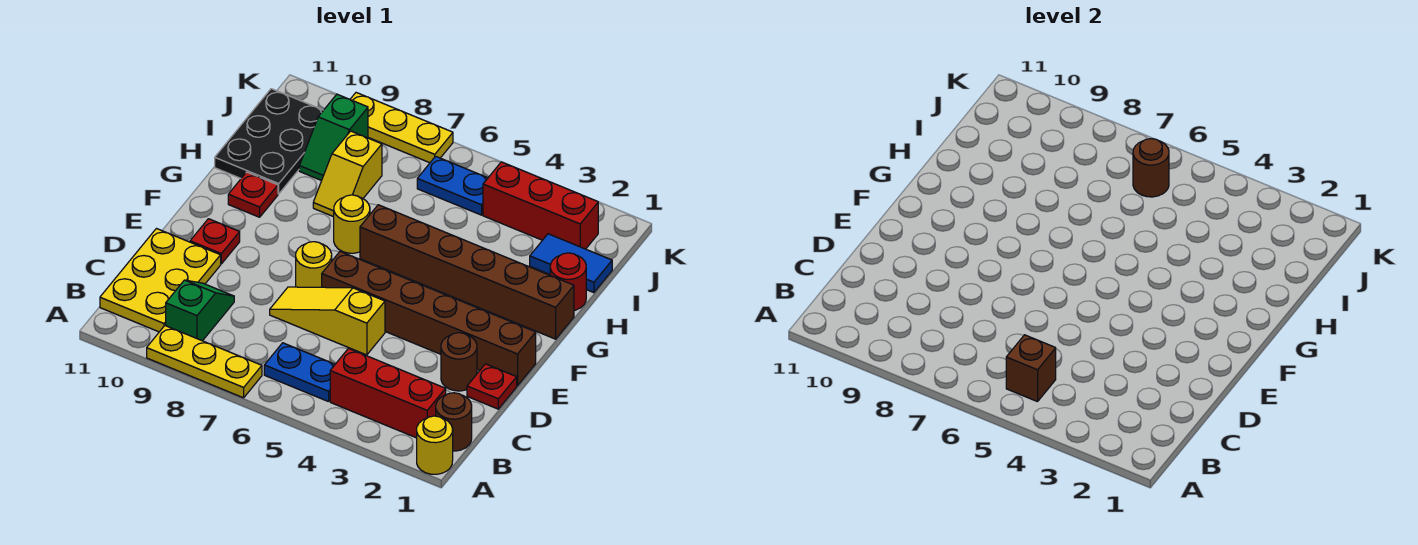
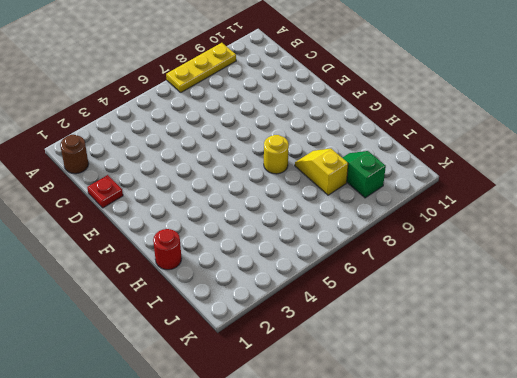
none -> yellow round brick A1 level 1
none -> red brick B2:B4 level 1
none -> blue plate B5:B6 level 1

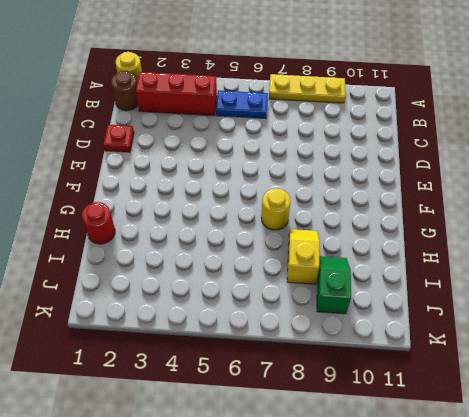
none -> green slope B9:C9 level 1 top B
none -> yellow plate B10:D11 level 1
none -> brown round brick D2 level 1

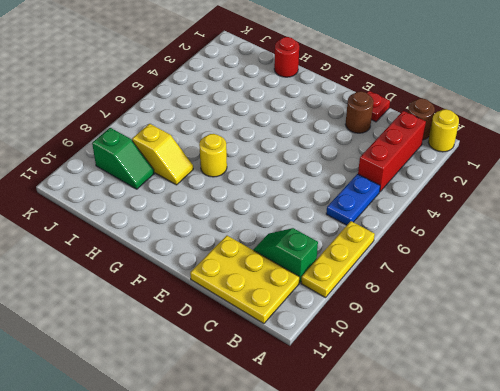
none -> yellow slope D5:D7 level 1 top 5
none -> brown brick E1:E6 level 1
none -> yellow round brick E7 level 1

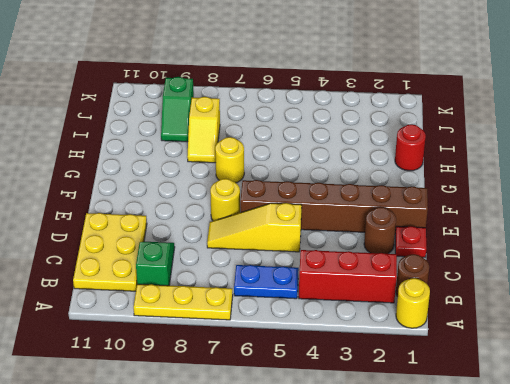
none -> red plate E10 level 1
none -> brown brick G1:G6 level 1
none -> red plate G10 level 1

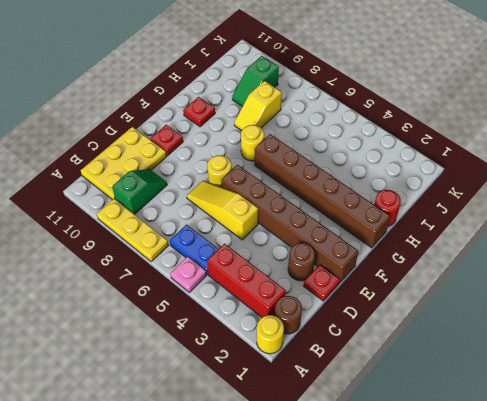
pink plate A5 level 1 -> none
none -> black plate H10:J11 level 1
none -> blue tile I1:I2 level 1
none -> red brick J2:J4 level 1

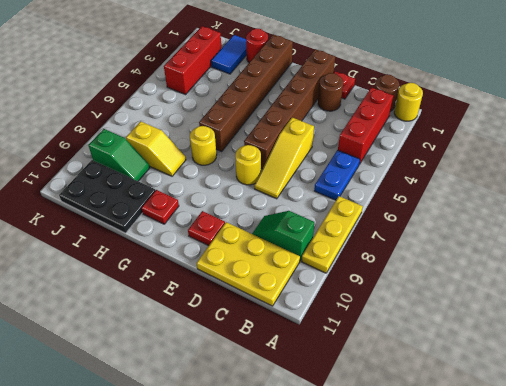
none -> blue plate J5:J6 level 1
none -> yellow plate K7:K9 level 1
none -> brown brick B5 level 2

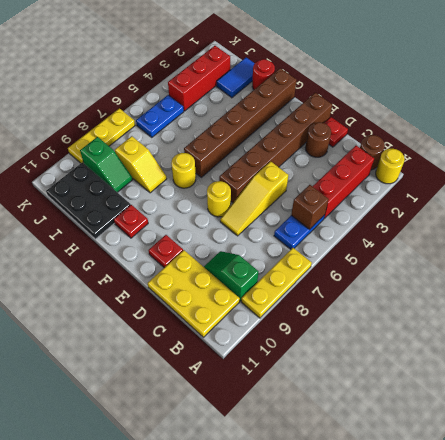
none -> brown round brick J6 level 2

